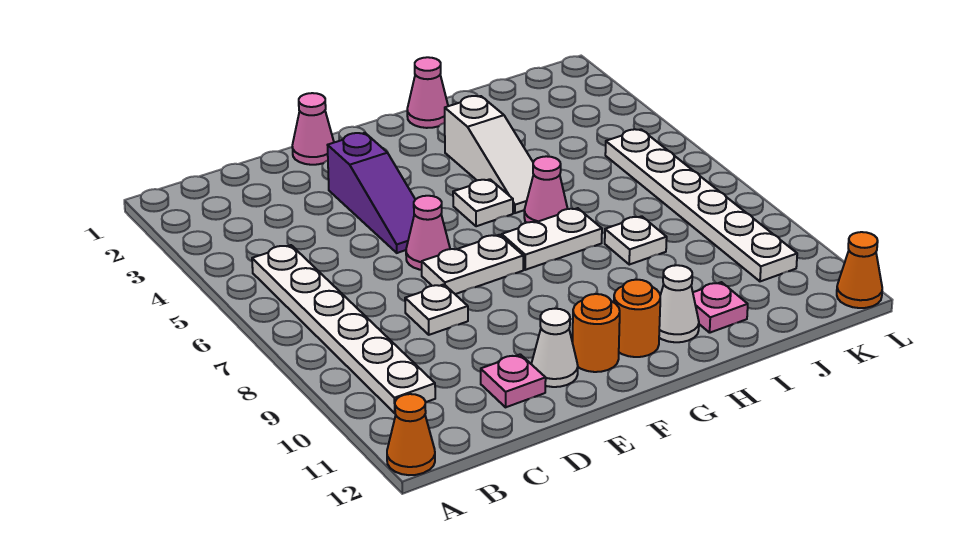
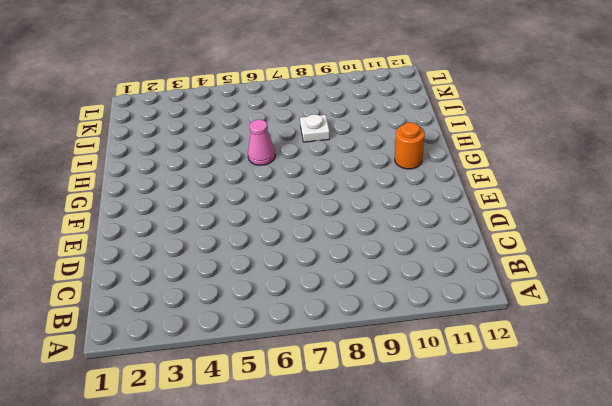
none -> orange cone A12 level 1
none -> white plate B5:B10 level 1
none -> white plate D8 level 1

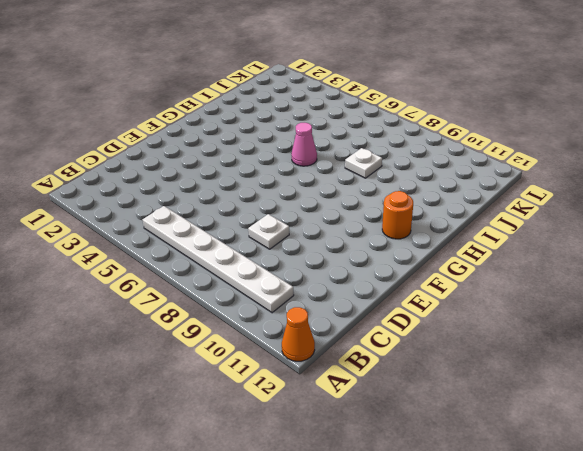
none -> pink plate D11 level 1
none -> pink cone E1 level 1
none -> purple slope E3:E5 level 1 top 3

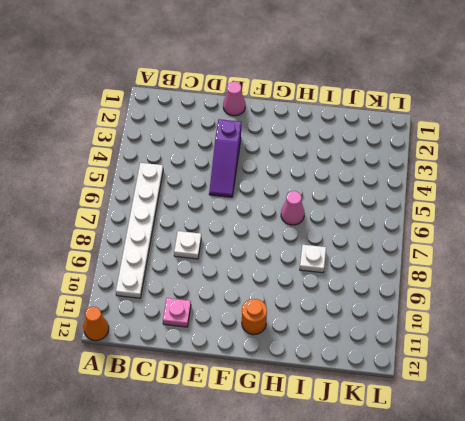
none -> pink cone E6 level 1
none -> white plate E7:F7 level 1
none -> white cone E11 level 1

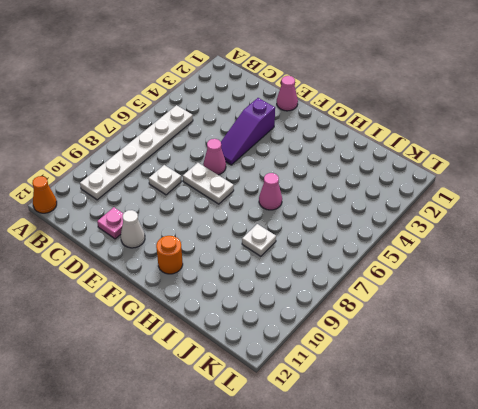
none -> orange round brick F11 level 1
none -> white plate G5 level 1
none -> white plate G7:H7 level 1

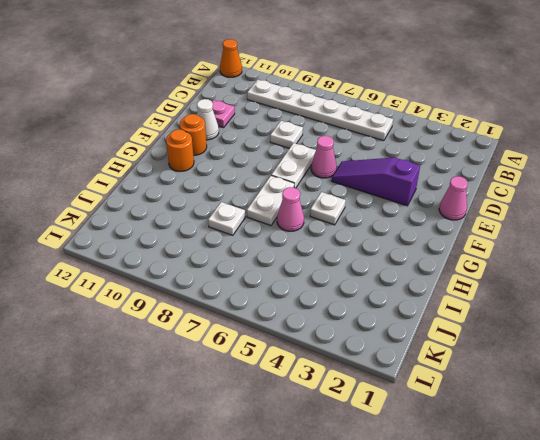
none -> pink cone H1 level 1
none -> white slope H3:H5 level 1 top 3
none -> white cone H11 level 1

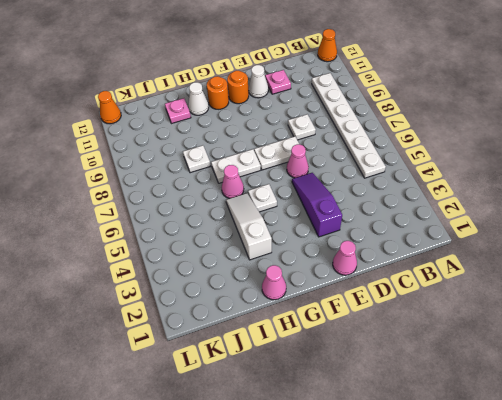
none -> white plate K5:K10 level 1

